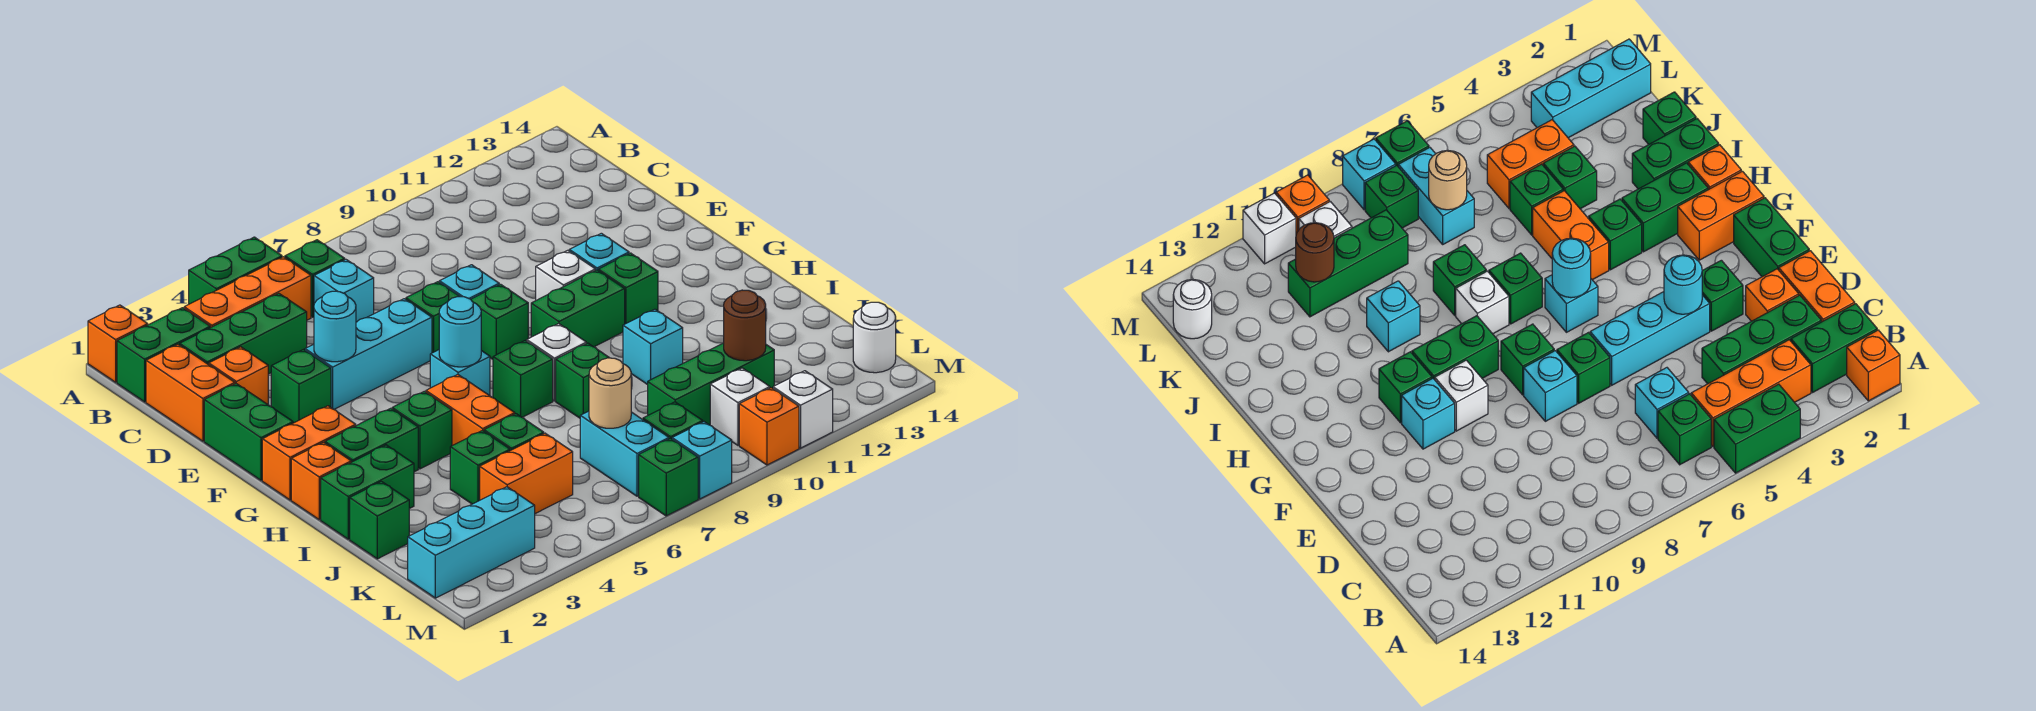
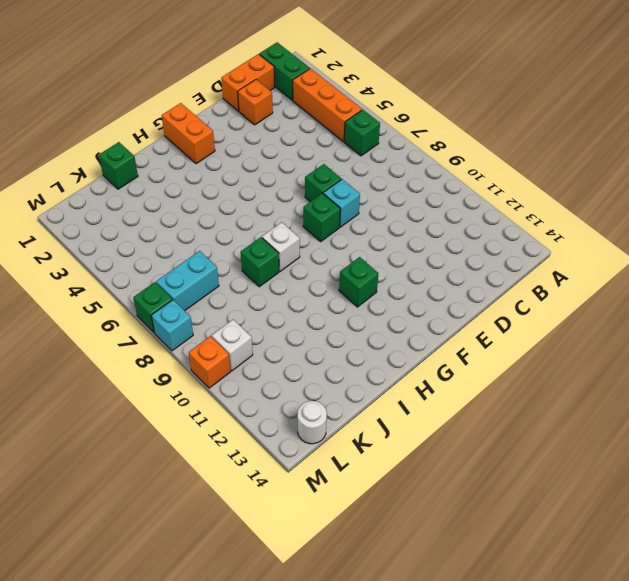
none -> orange brick A1 level 1
none -> green brick A4:A5 level 1
none -> green brick C2:C4 level 1
none -> cyan brick C6 level 1

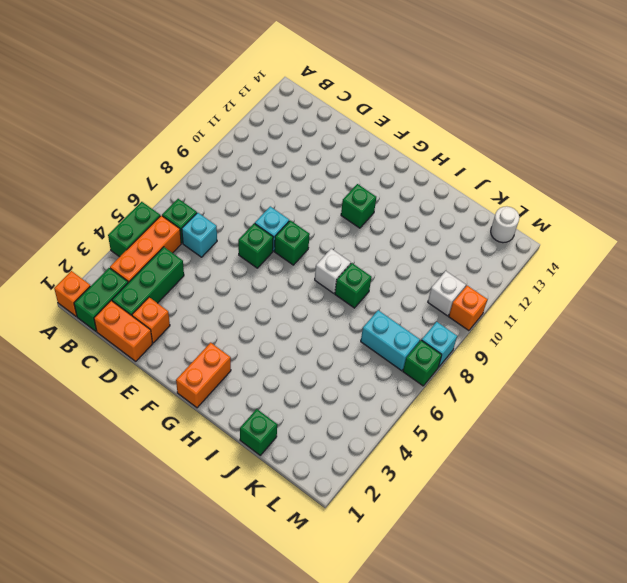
none -> green brick E1:F1 level 1
none -> green brick E3 level 1
none -> cyan brick E4:E6 level 1
none -> white brick F10 level 1

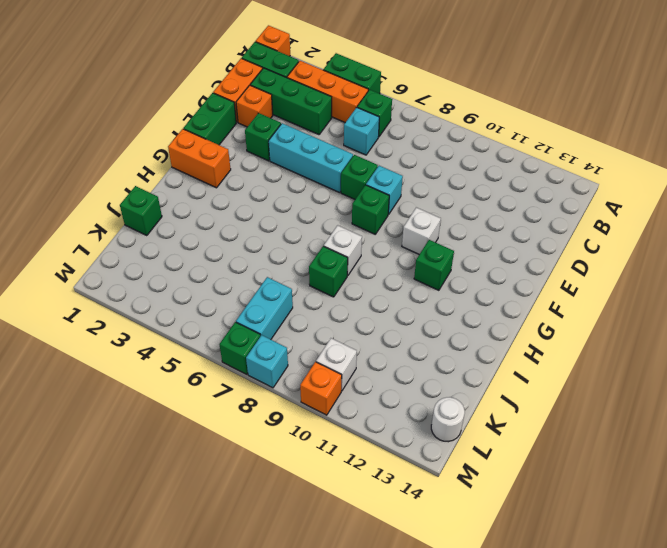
none -> cyan brick F11 level 1
none -> cyan brick G6 level 1
none -> green brick G9:G10 level 1
none -> orange brick H1 level 1

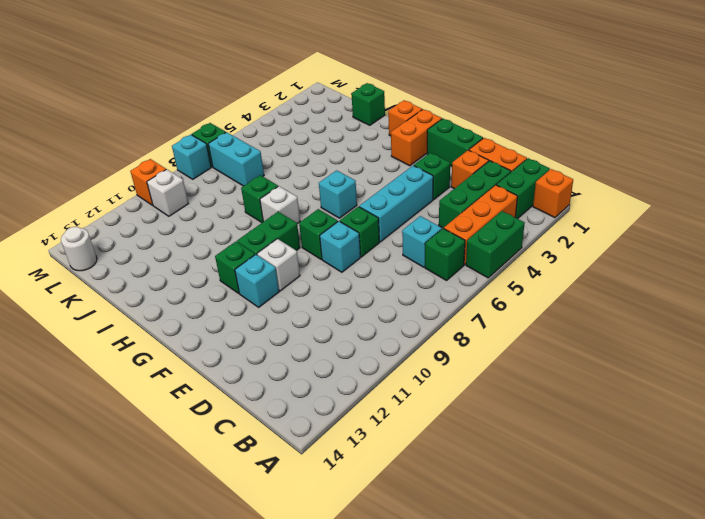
none -> green brick H2:H3 level 1
none -> green brick H4 level 1
none -> orange brick H5:I5 level 1
none -> green brick H7 level 1

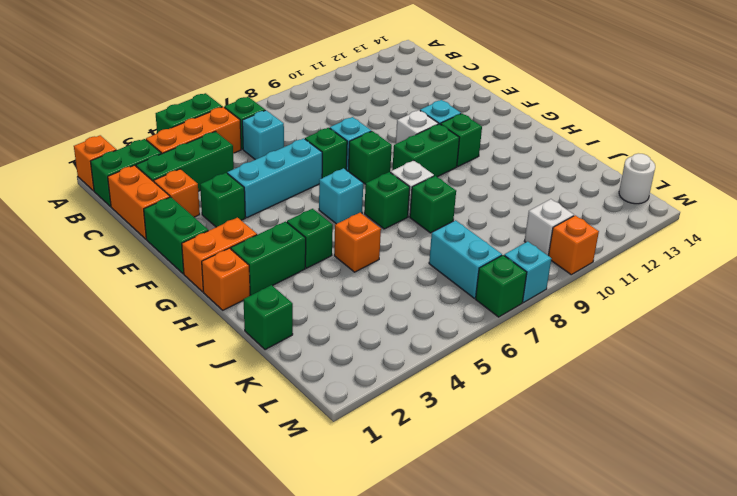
orange brick I5 level 1 -> orange brick H5:I5 level 1
none -> green brick I1:I2 level 1
none -> cyan brick I10 level 1
none -> green brick J4 level 1
none -> green brick J5 level 1

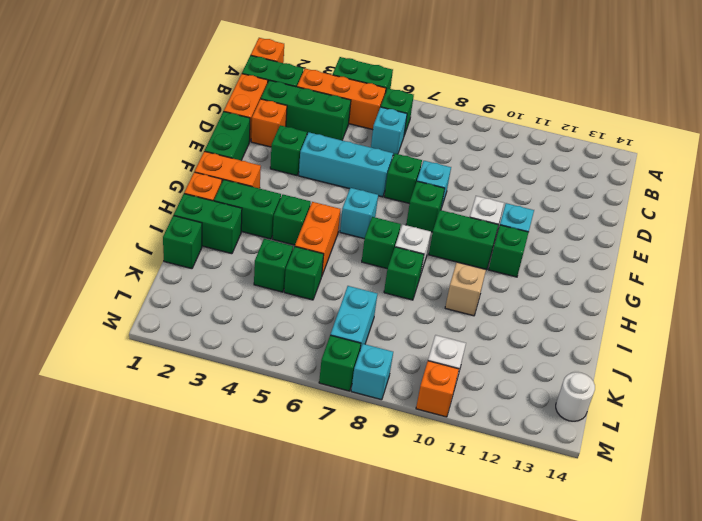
tan brick I10 level 1 -> cyan brick I10 level 1
none -> orange brick K4:K5 level 1
none -> green brick K9:K11 level 1
none -> cyan brick L1:L3 level 1
none -> green brick L8 level 1

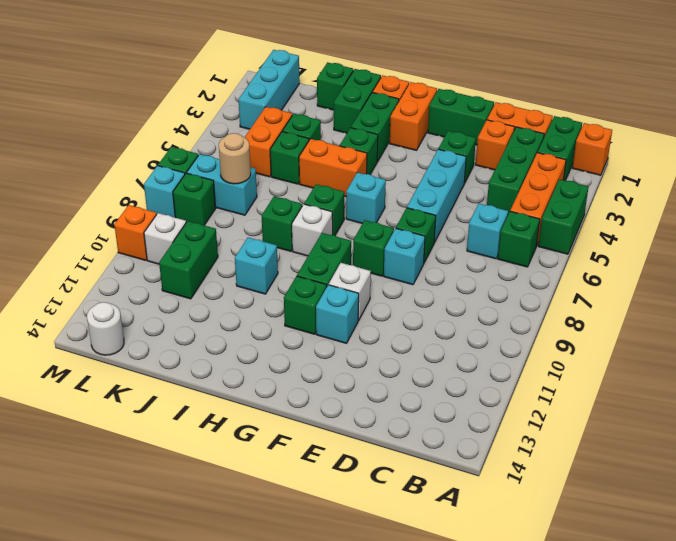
green brick K10:K11 level 1 -> green brick K9:K11 level 1
none -> white brick M11 level 1
none -> cyan round brick E4 level 2
none -> cyan round brick G6 level 2
none -> brown round brick K11 level 2

